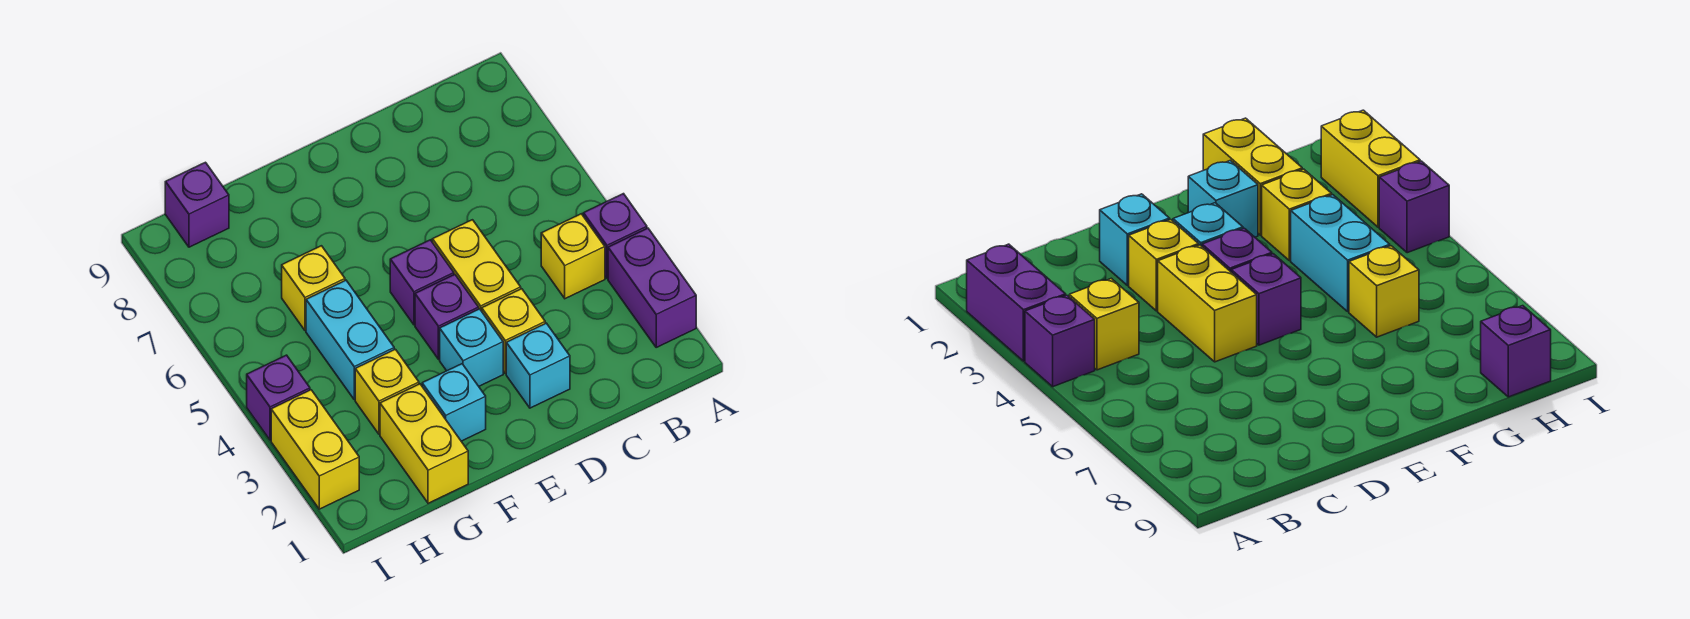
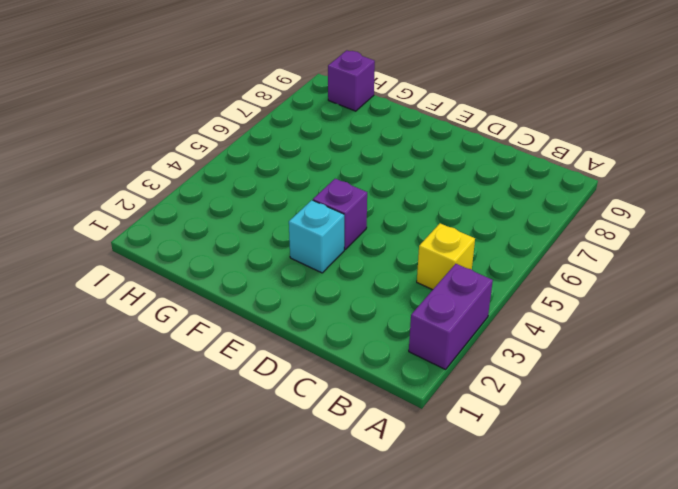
none -> purple brick A4 level 1
none -> cyan brick D2 level 1
none -> yellow brick D3 level 1

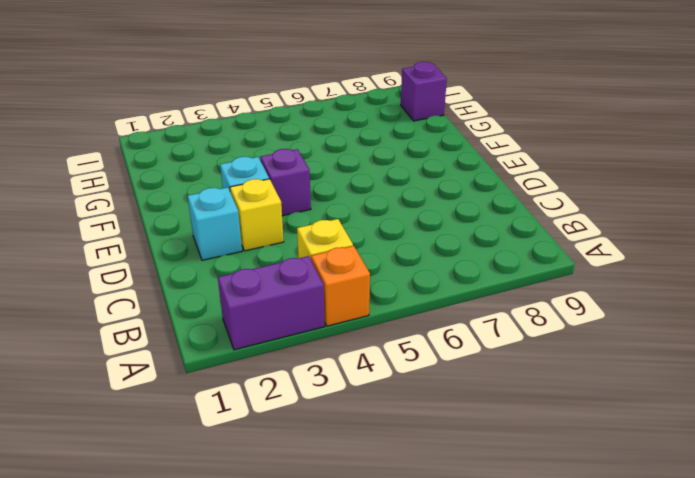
orange brick A4 level 1 -> purple brick A4 level 1
none -> yellow brick D4:D5 level 1
none -> purple brick E5 level 1
none -> cyan brick F2 level 1

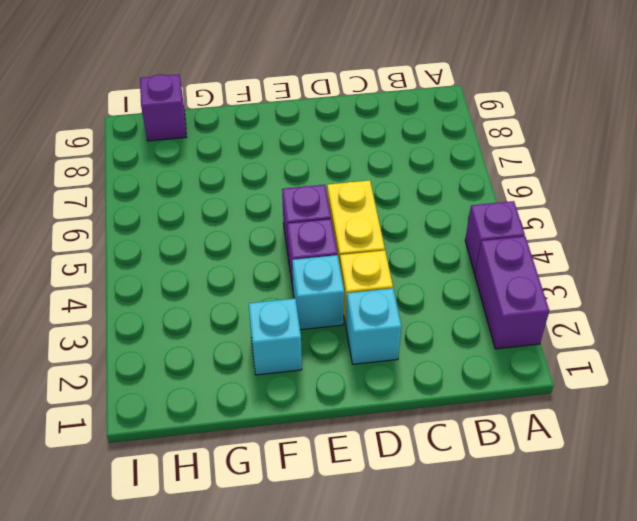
none -> yellow brick B4 level 1
none -> yellow brick G1:G2 level 1
none -> yellow brick G3 level 1

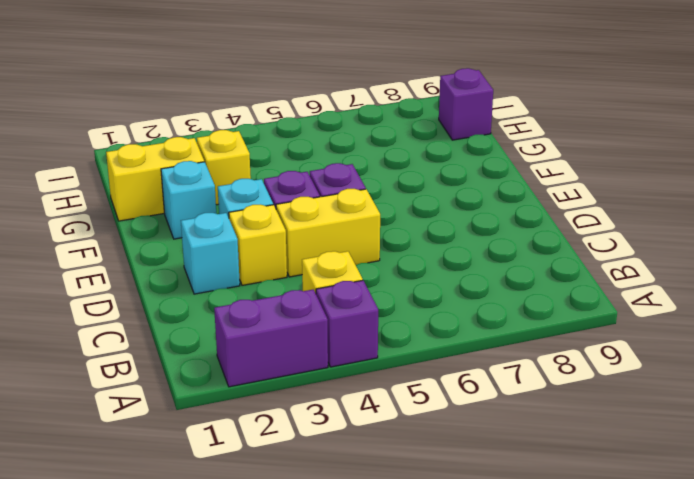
none -> cyan brick G4:G5 level 1
none -> yellow brick G6 level 1
none -> yellow brick I2:I3 level 1

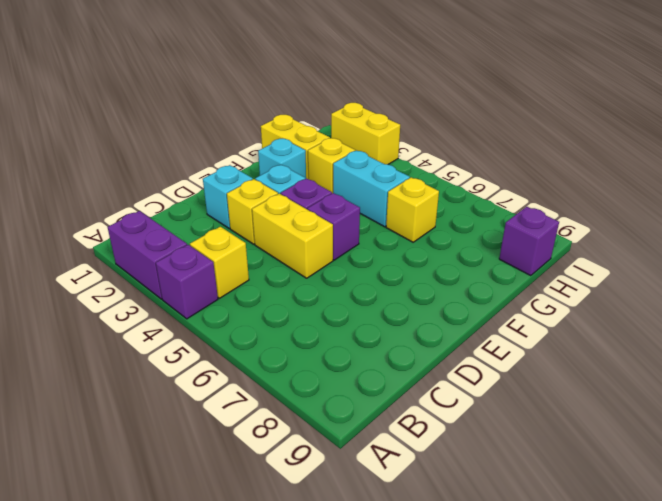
none -> purple brick I4 level 1

